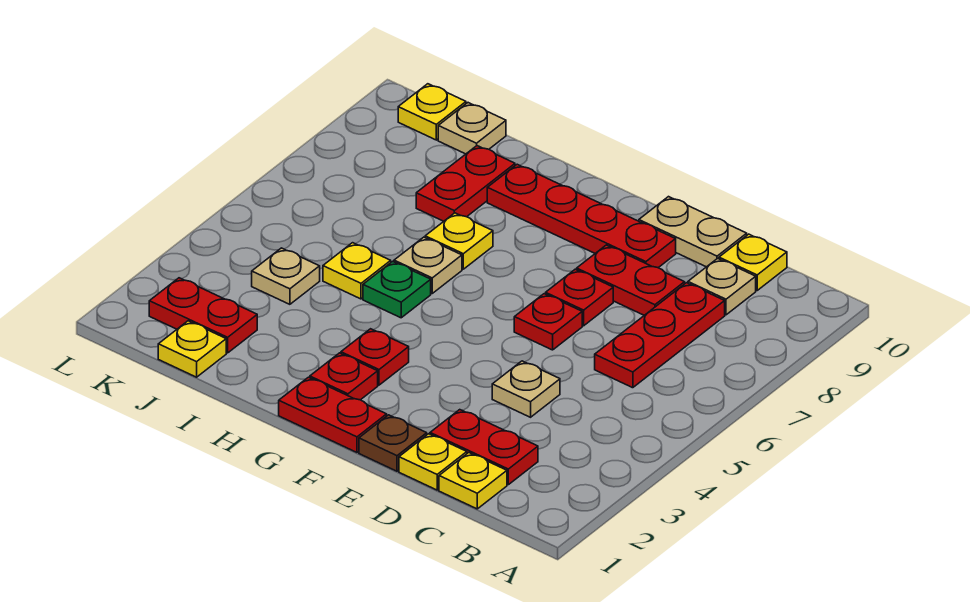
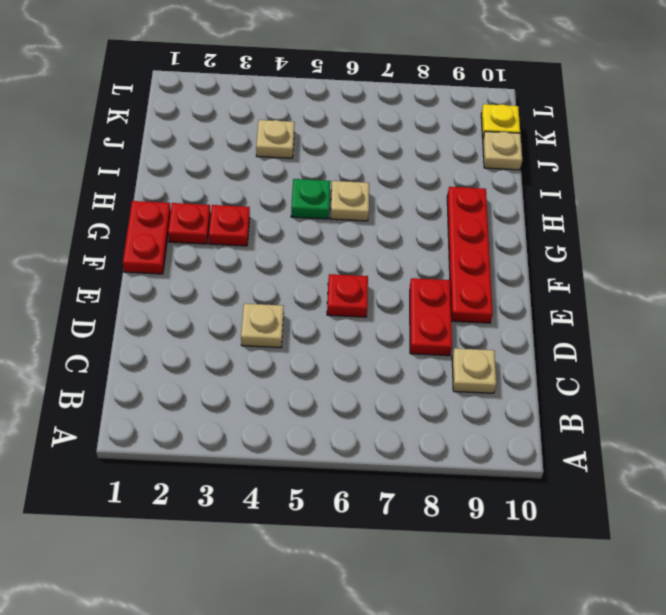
none -> yellow plate C1 level 1
none -> red plate C2:D2 level 1
none -> red plate C6:C8 level 1

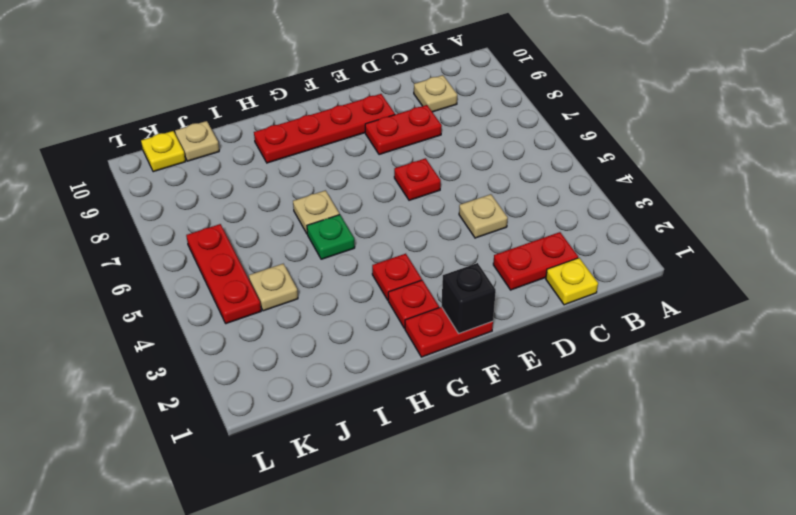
black brick F1 level 2 -> none
red plate K4:K6 level 1 -> red plate C6:C8 level 1
none -> yellow plate C10 level 1
none -> yellow plate D1 level 1
none -> tan plate D10:E10 level 1

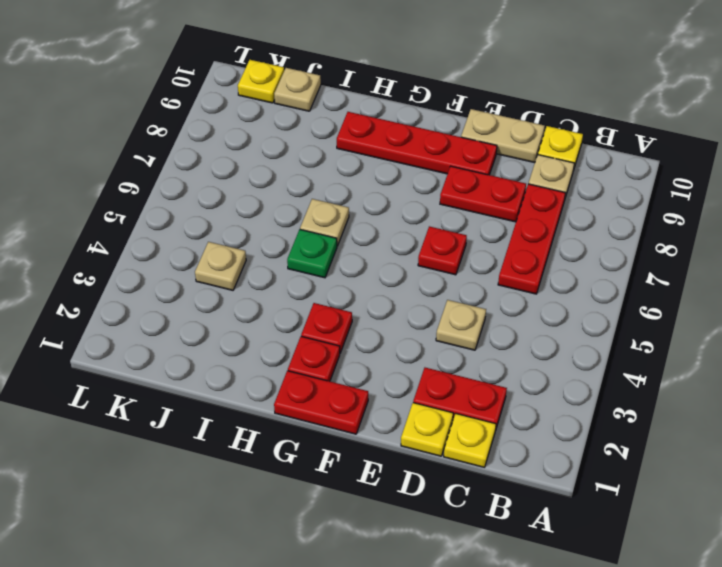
none -> brown plate E1 level 1
none -> red plate E7 level 1
none -> yellow plate H7 level 1

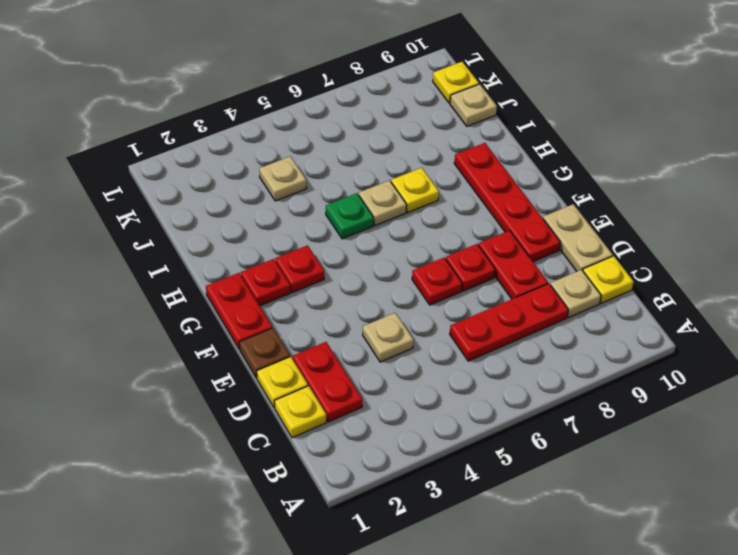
none -> yellow plate I5 level 1
none -> red plate I8:I9 level 1
none -> yellow plate J1 level 1

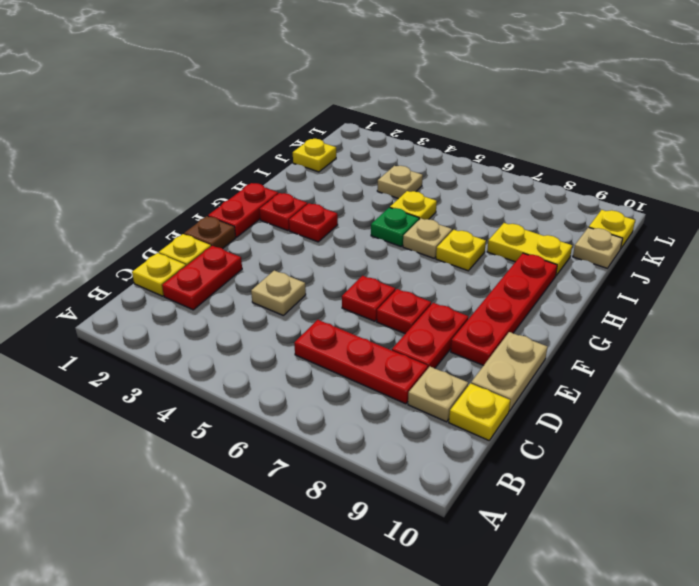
yellow plate I8:I9 level 1 -> red plate I8:I9 level 1
none -> red plate J2:K2 level 1

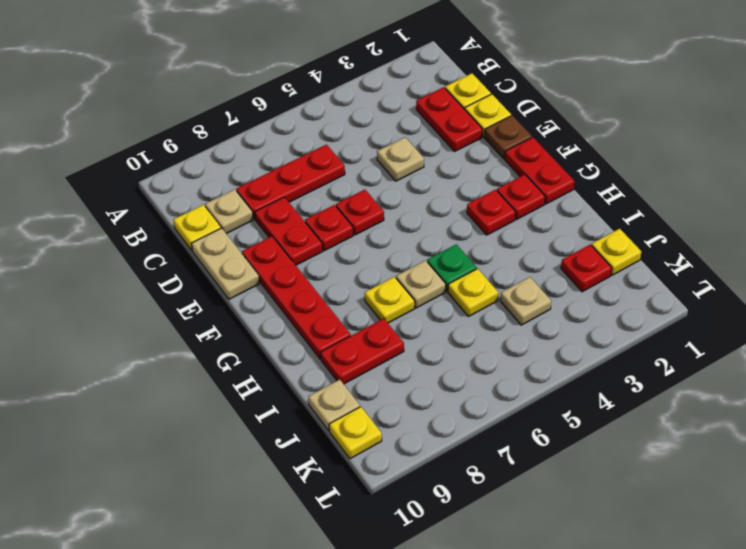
red plate J2 level 1 -> red plate J2:K2 level 1

